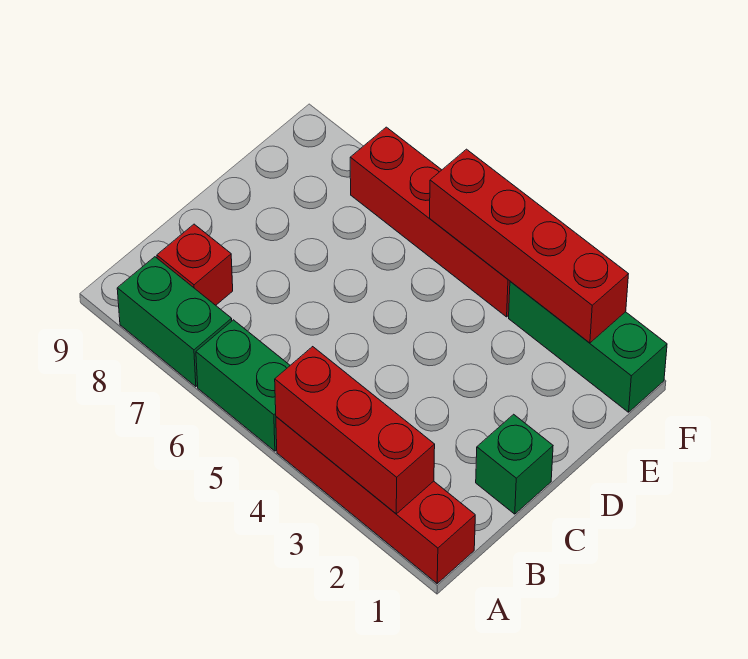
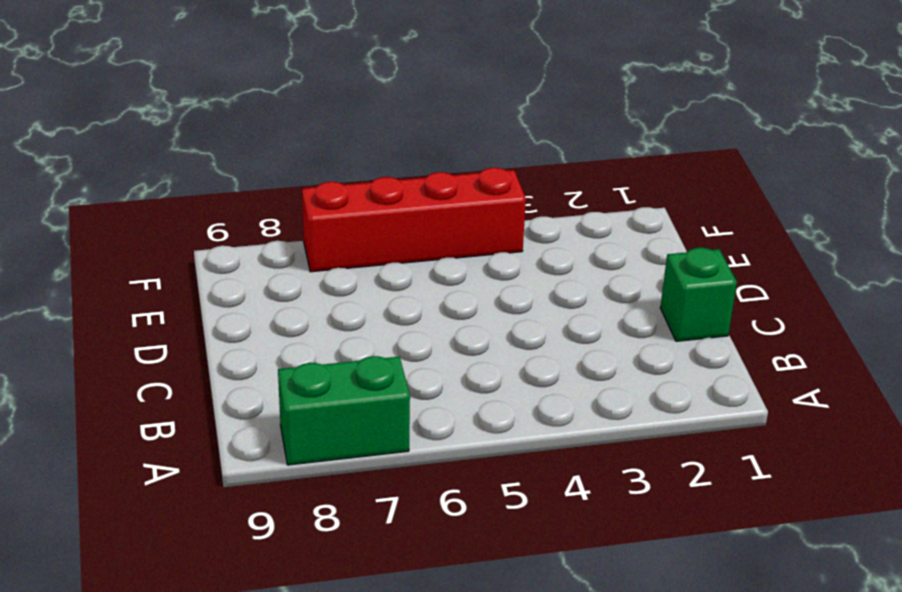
none -> red brick A1:A4 level 1
none -> green brick A5:A6 level 1

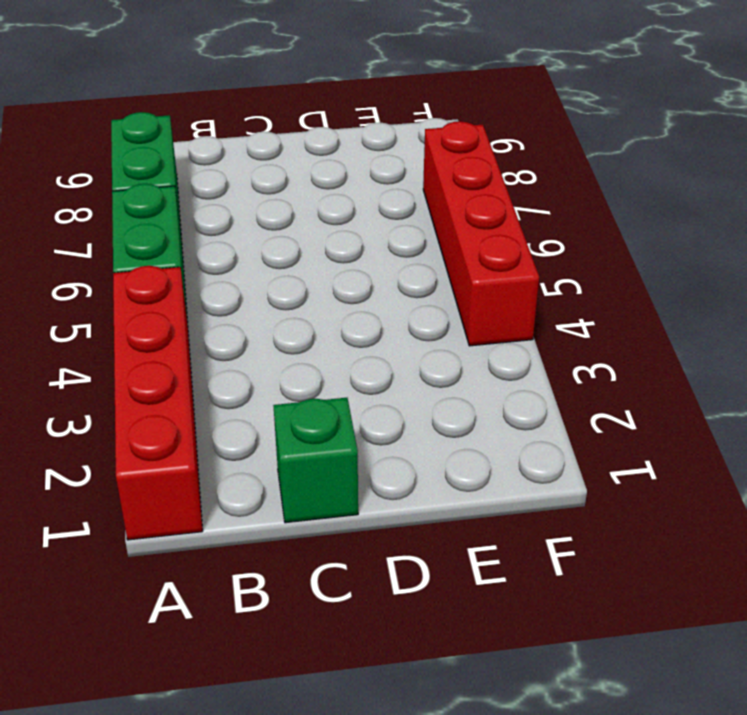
none -> red brick B8 level 1
none -> green brick F1:F3 level 1

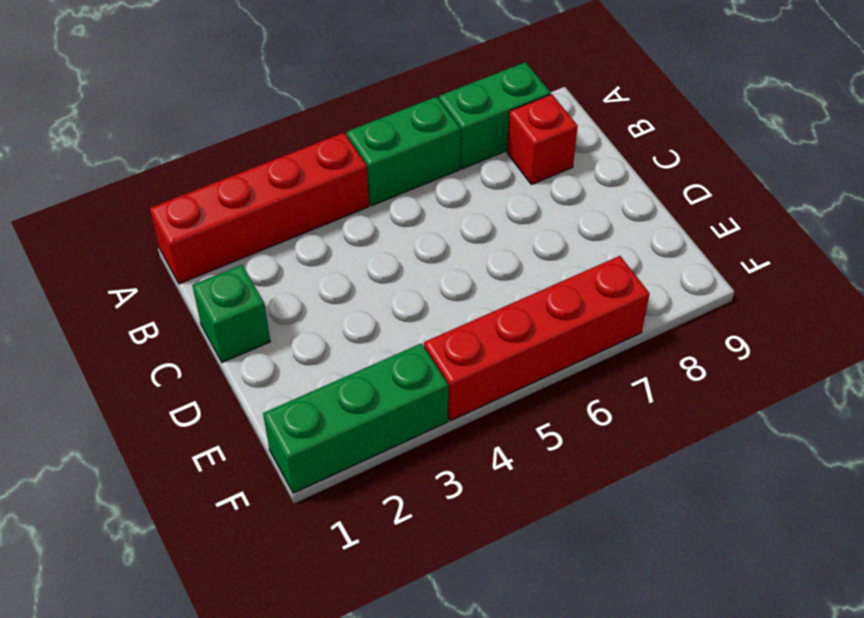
none -> red brick A2:A4 level 2
none -> red brick F2:F5 level 2

